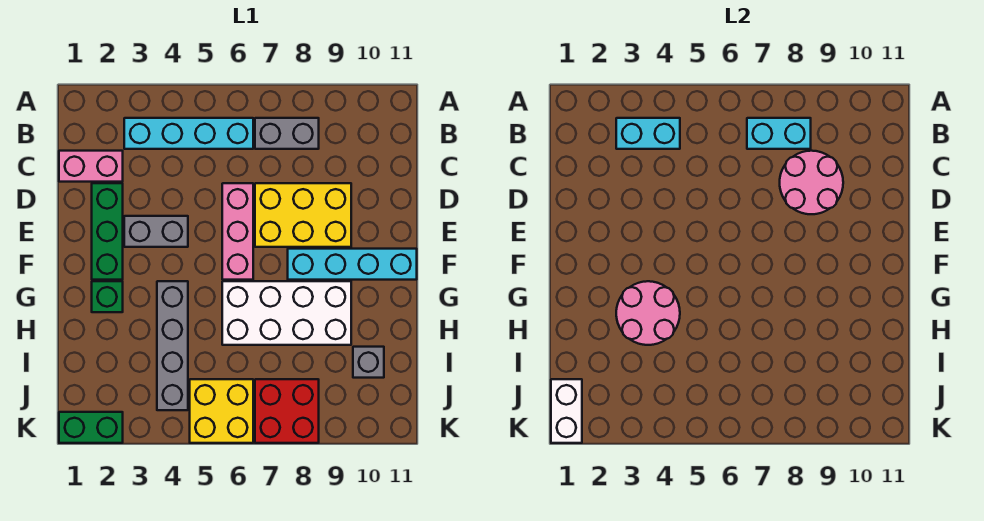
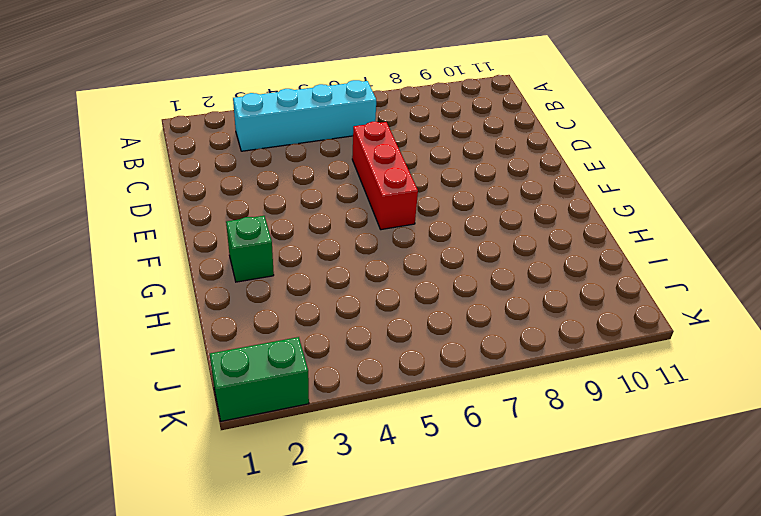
red brick D6:F6 level 1 -> pink brick D6:F6 level 1
none -> grey brick B7:B8 level 1
none -> pink brick C1:C2 level 1
none -> green brick D2:F2 level 1

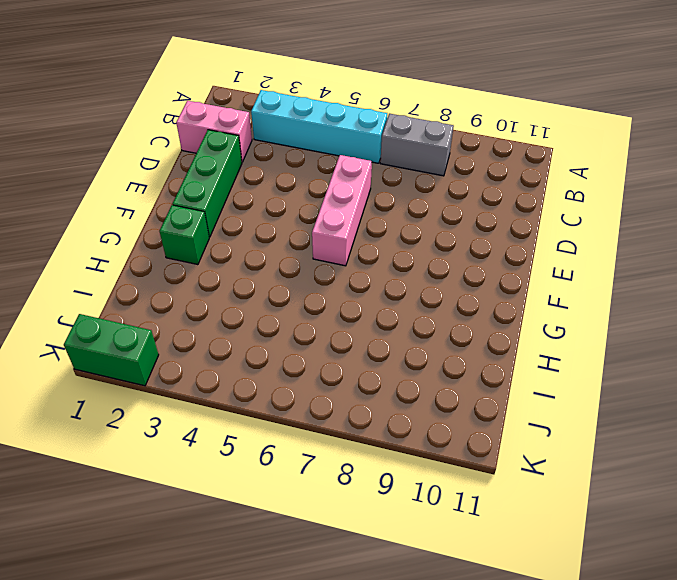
none -> yellow brick D7:E9 level 1
none -> grey brick E3:E4 level 1
none -> cyan brick F8:F11 level 1

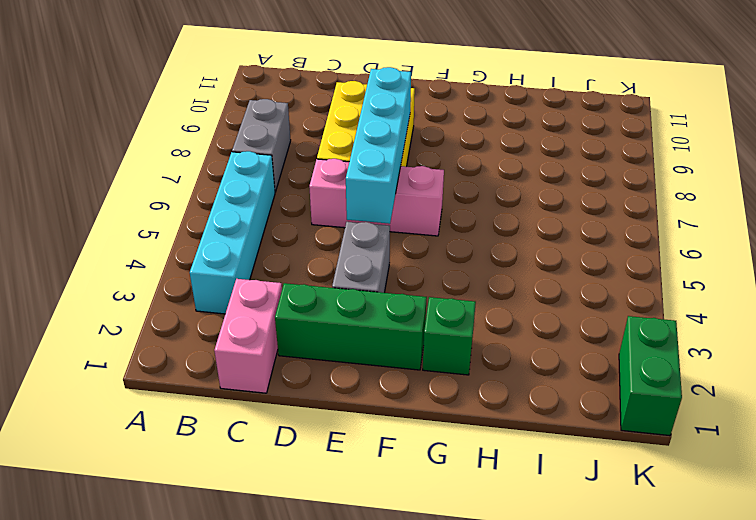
cyan brick E5:E8 level 2 -> cyan brick F8:F11 level 1
none -> grey brick G4:J4 level 1
none -> white brick G6:H9 level 1
none -> grey brick I10 level 1

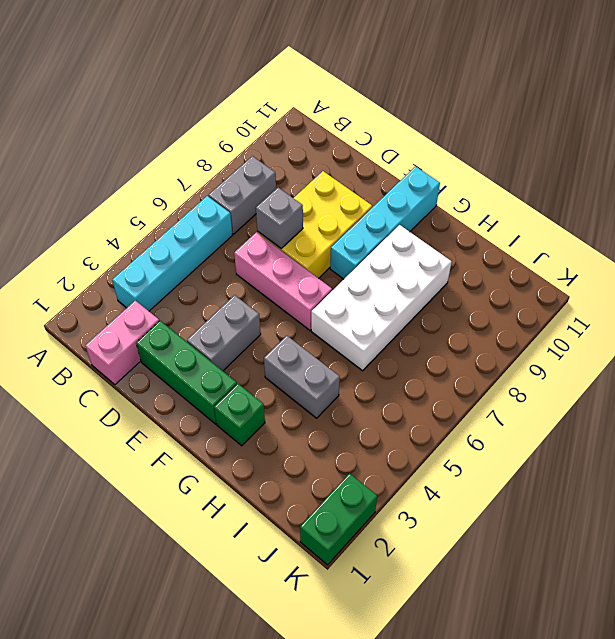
grey brick D7 level 2 -> grey brick I10 level 1
grey brick G4:H4 level 1 -> grey brick G4:J4 level 1
none -> yellow brick J5:K6 level 1
none -> red brick J7:K8 level 1
none -> cyan brick B3:B4 level 2

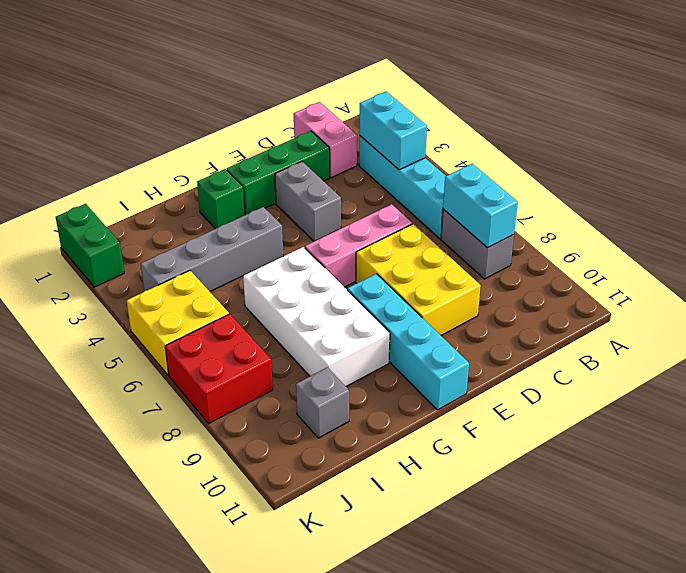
none -> pink round brick C8:D9 level 2
none -> pink round brick G3:H4 level 2
none -> white brick J1:K1 level 2

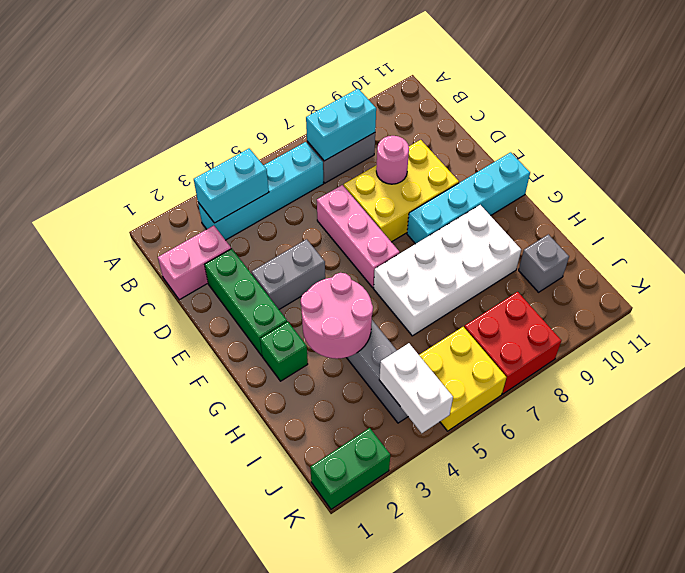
pink round brick D8 level 2 -> pink round brick C8:D9 level 2
white brick J4:K4 level 2 -> white brick J1:K1 level 2

